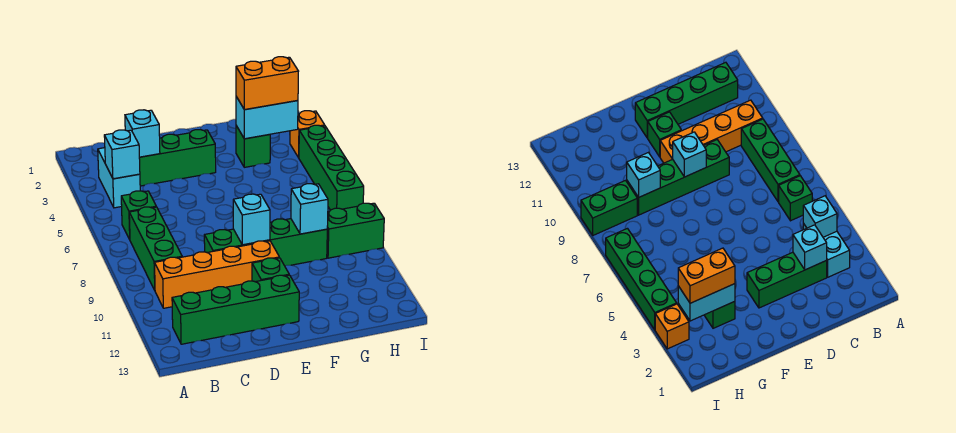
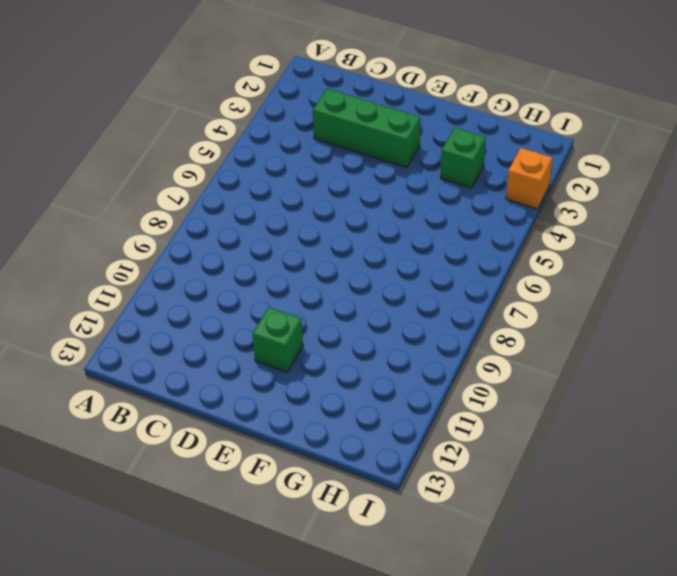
none -> cyan brick B3:B4 level 1
none -> green brick B6 level 1
none -> green brick B7:B9 level 1

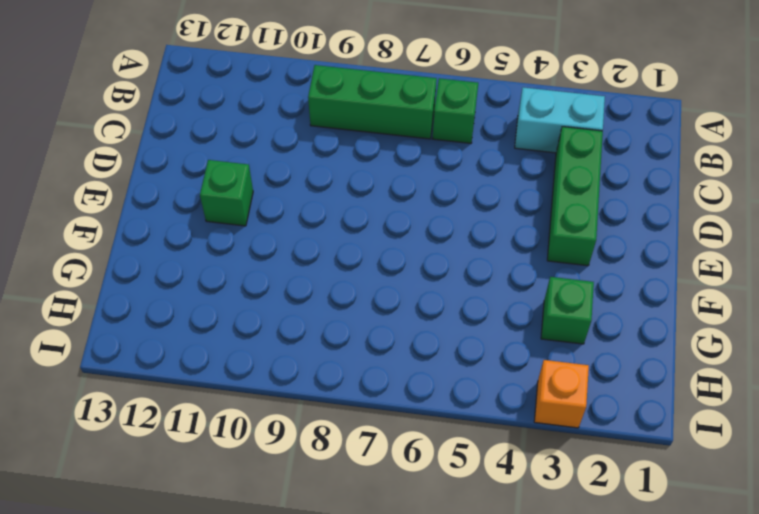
none -> orange brick B10:E10 level 1
none -> green brick B12:E12 level 1
none -> green brick D9:G9 level 1

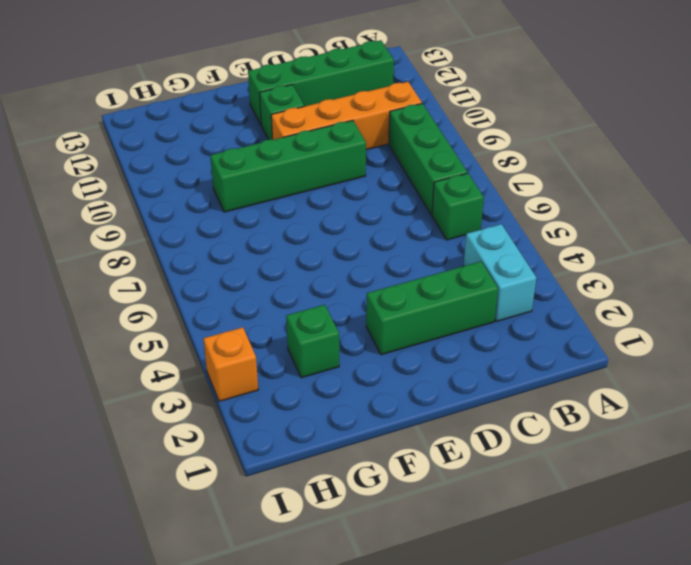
none -> green brick H9:I9 level 1
none -> green brick I4:I7 level 1
none -> cyan brick B4 level 2

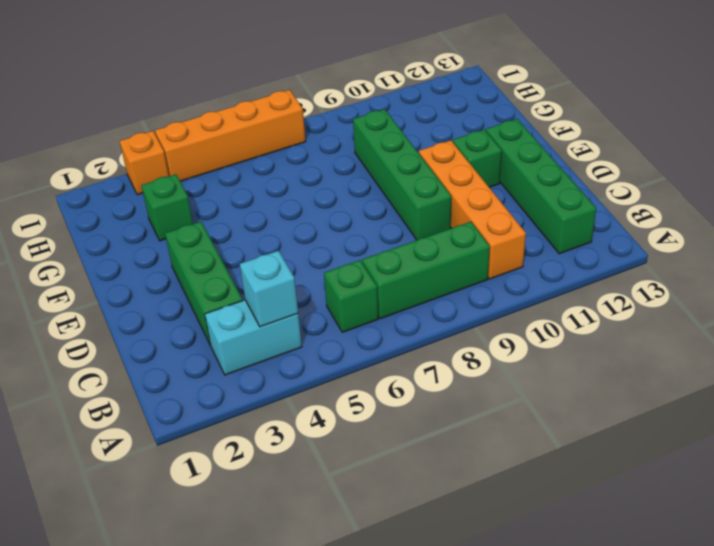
orange brick I4:I7 level 1 -> green brick I4:I7 level 1
none -> green brick H9:I9 level 1
none -> cyan brick C3 level 2
none -> cyan brick E9 level 2

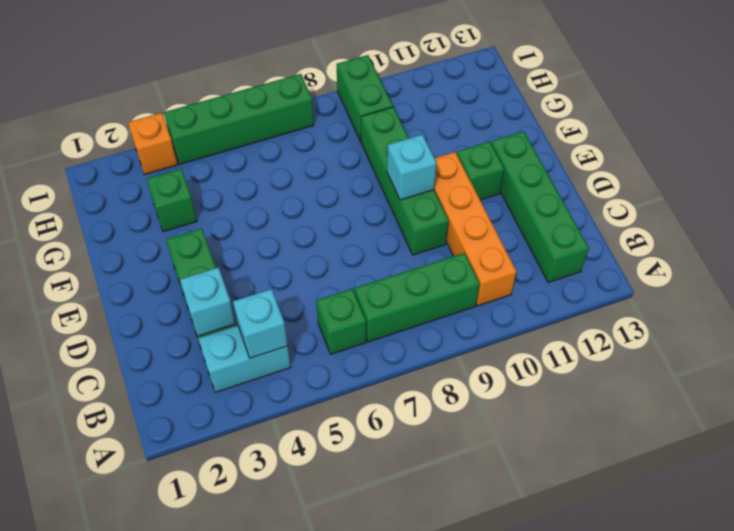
none -> cyan brick G3:H3 level 2
none -> cyan brick G9 level 2
none -> orange brick G3:H3 level 3

